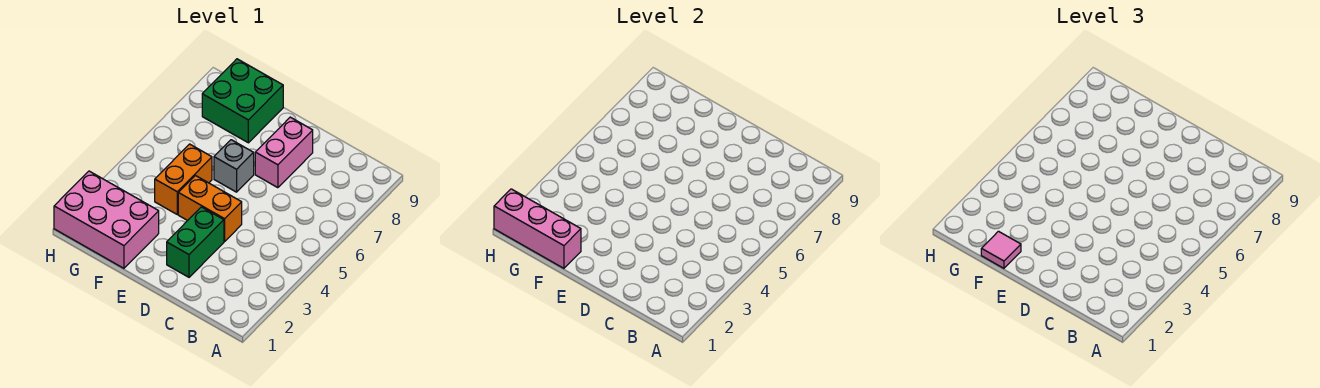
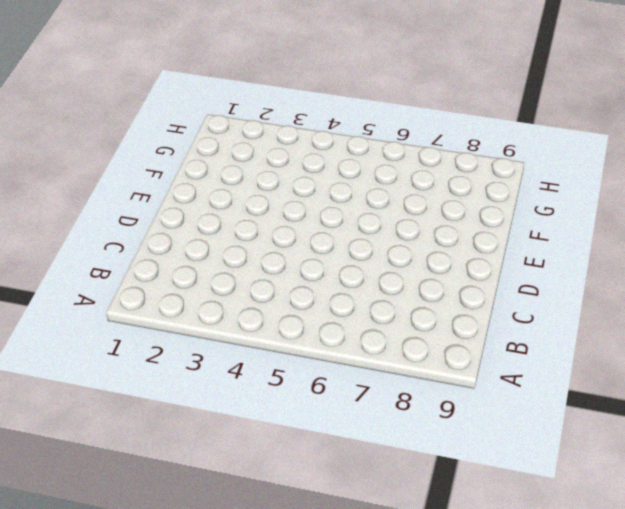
none -> green brick D2:D3 level 1
none -> orange brick D4:E4 level 1

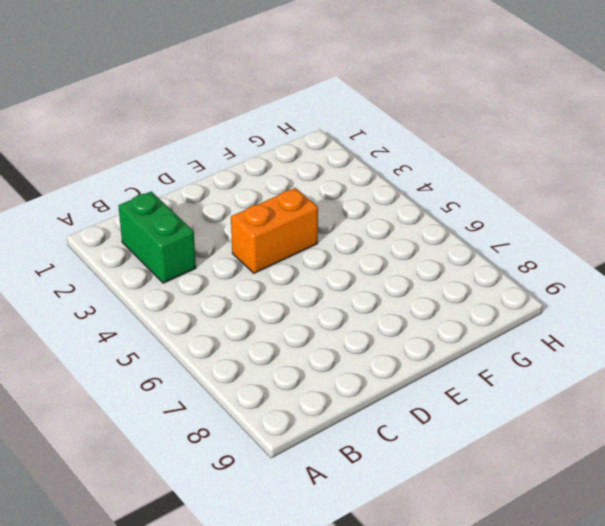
green brick B2:B3 level 1 -> green brick D2:D3 level 1
none -> pink brick D7:D8 level 1
none -> grey brick E6 level 1

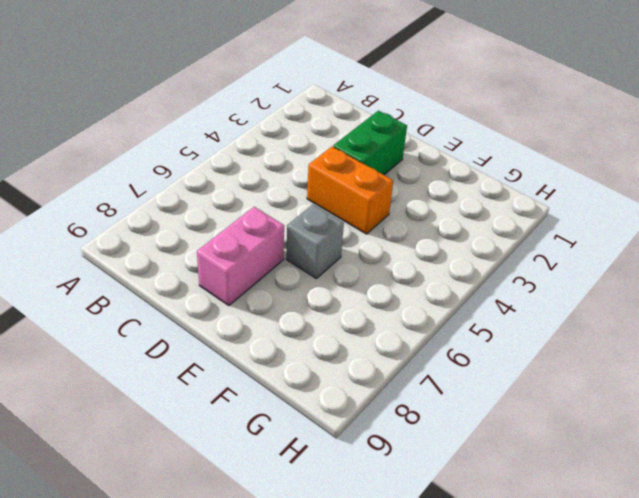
none -> pink brick F1:H2 level 1
none -> orange brick F4:F5 level 1

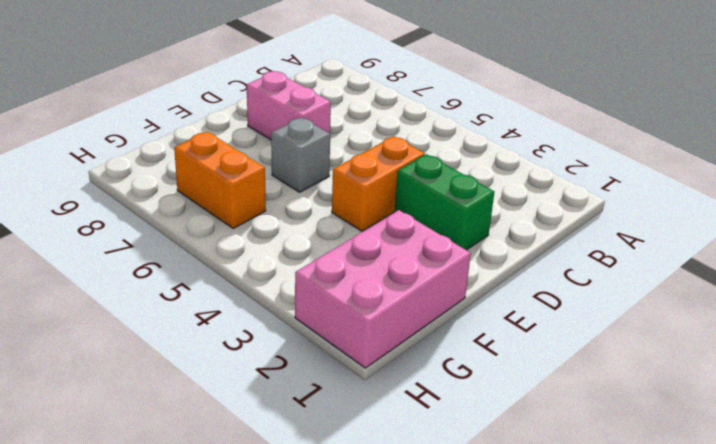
orange brick G6:G7 level 1 -> orange brick F4:F5 level 1
none -> green brick F8:G9 level 1
none -> pink brick F1:H1 level 2

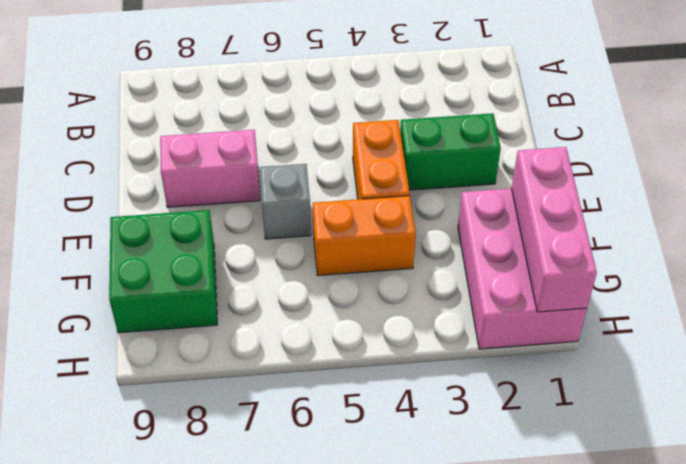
none -> pink tile F1 level 3

